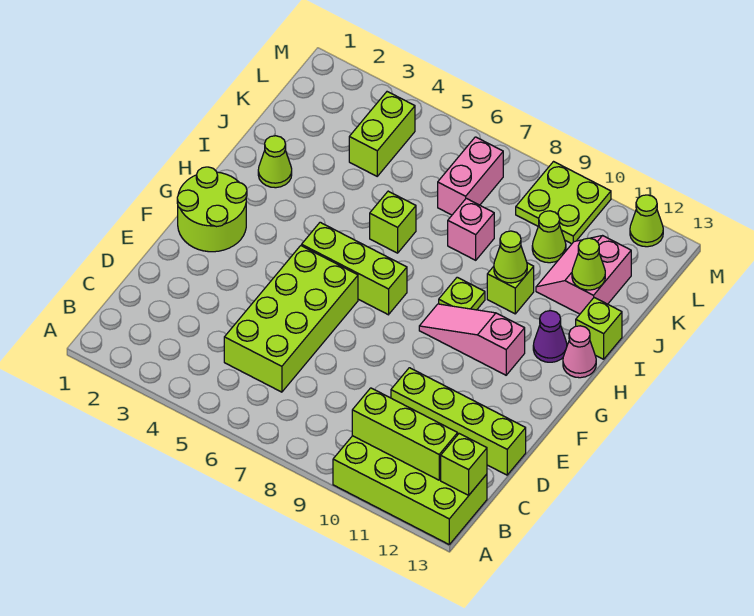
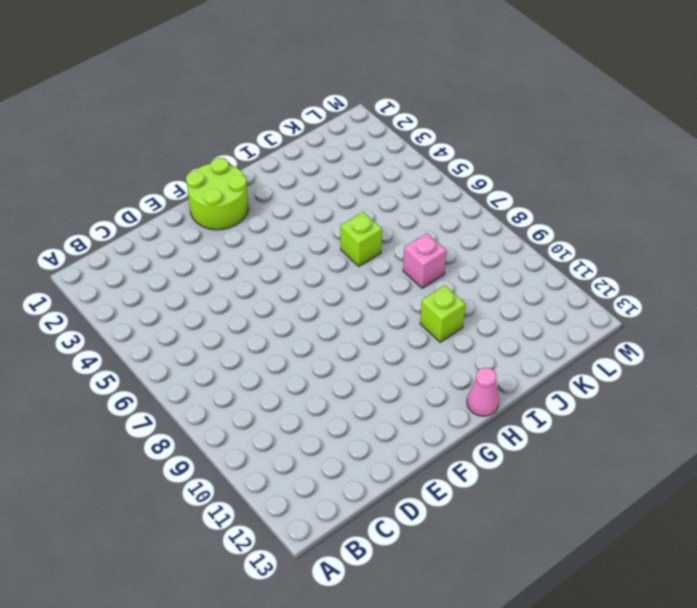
none -> lime brick A10:B13 level 1
none -> lime brick C5:F6 level 1
none -> lime brick D10:D13 level 1

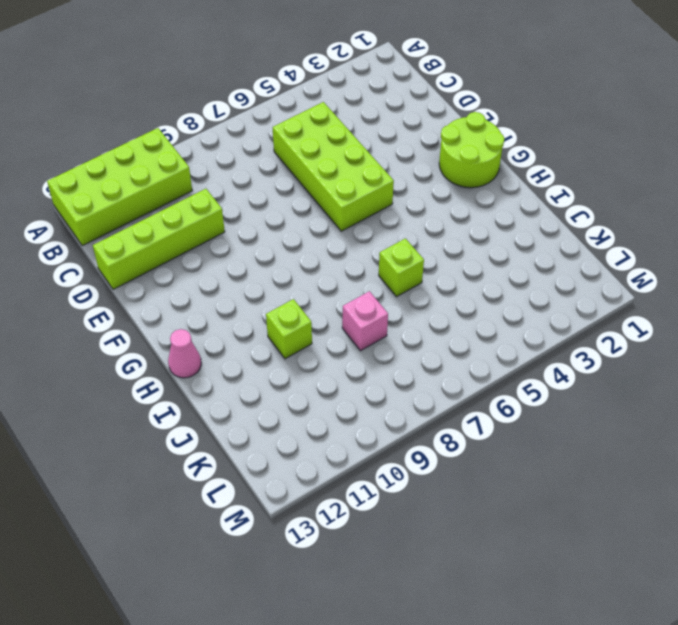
none -> lime brick G5:G7 level 1
none -> pink slope G9:G11 level 1 top 11
none -> lime plate H9 level 1

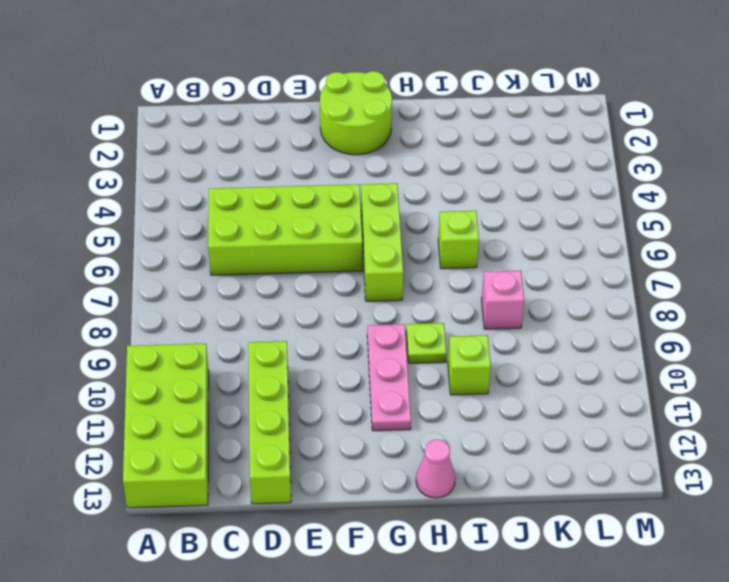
pink plate G9:G11 level 1 -> pink slope G9:G11 level 1 top 11
none -> purple cone H12 level 1
none -> lime cone I2 level 1
none -> lime brick I13 level 1

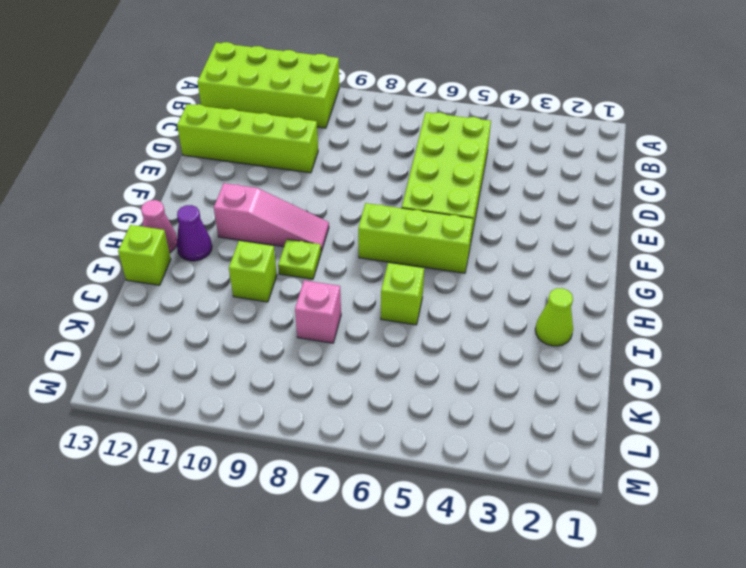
none -> lime round brick F1:G2 level 1
none -> pink slope J11:K12 level 1 top 12
none -> lime brick K4:L4 level 1

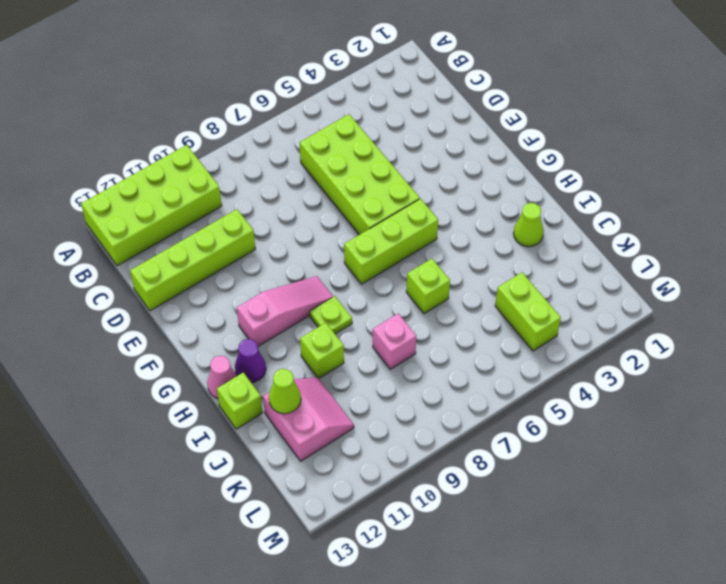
none -> lime round brick F1:G2 level 1
none -> pink brick K7:L7 level 1
none -> lime cone K10 level 1

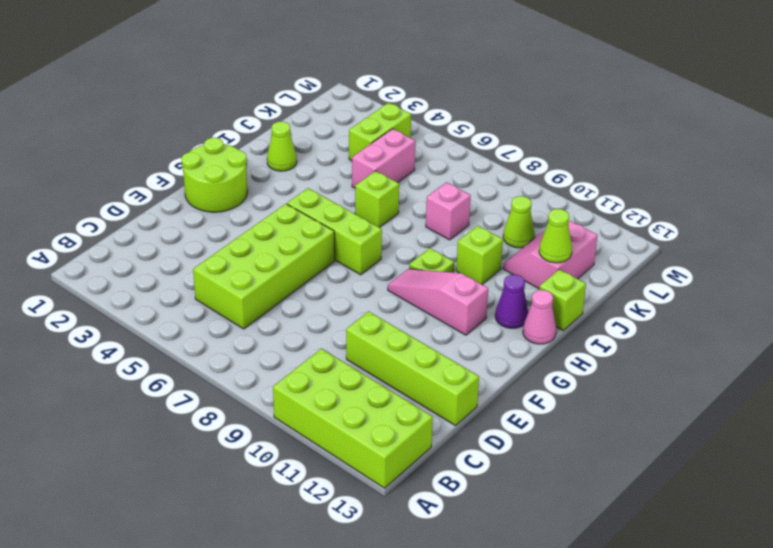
pink brick J5:K5 level 1 -> pink brick K7:L7 level 1
none -> lime plate L9:M10 level 1
none -> lime cone M12 level 1
none -> lime brick B10:B12 level 2

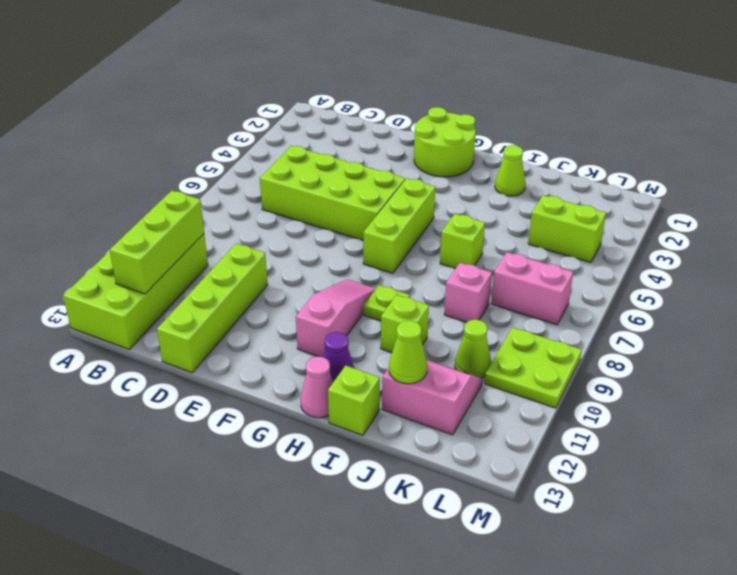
none -> lime cone M12 level 1
none -> lime brick B13 level 2
none -> lime cone I10 level 2

